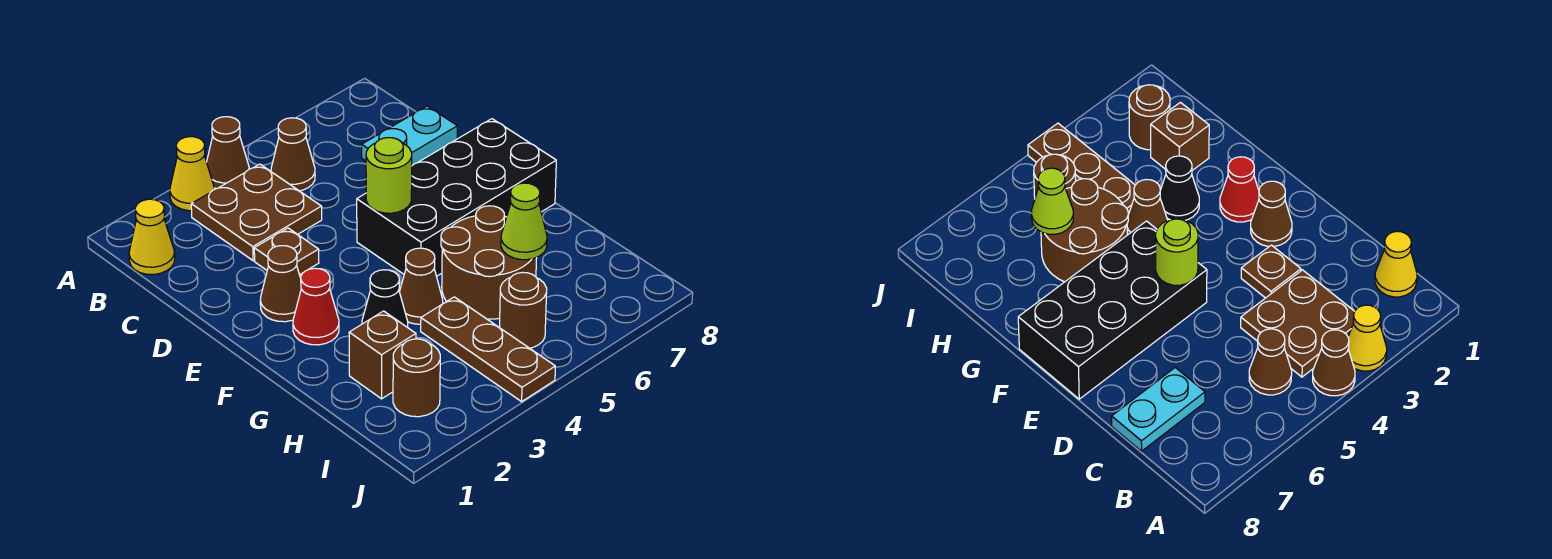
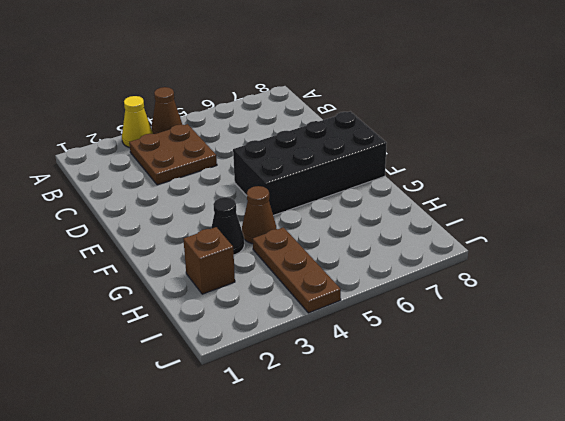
none -> yellow cone B1 level 1
none -> brown cone B5 level 1
none -> cyan plate C7:C8 level 1

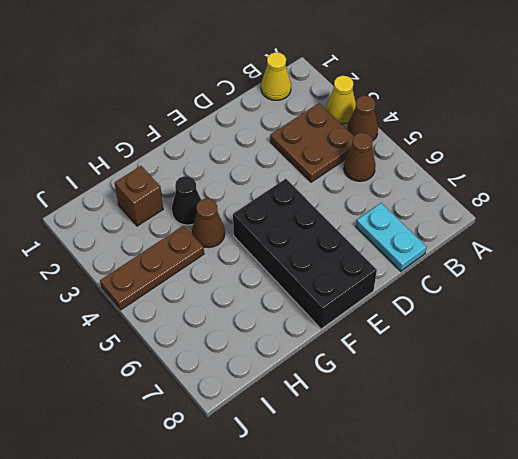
none -> brown plate D3 level 1
none -> brown cone E2 level 1
none -> red cone F2 level 1

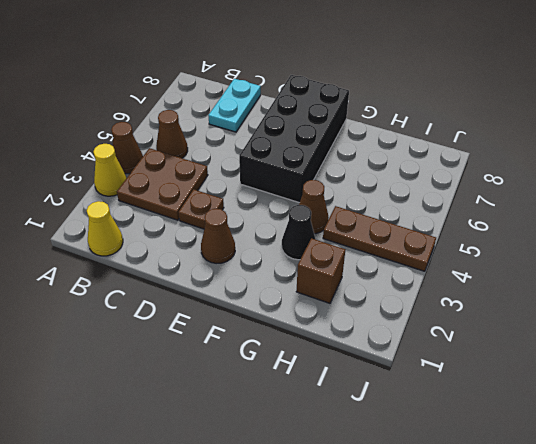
none -> red cone F2 level 1
none -> brown round brick G5:H6 level 1
none -> brown round brick I2 level 1

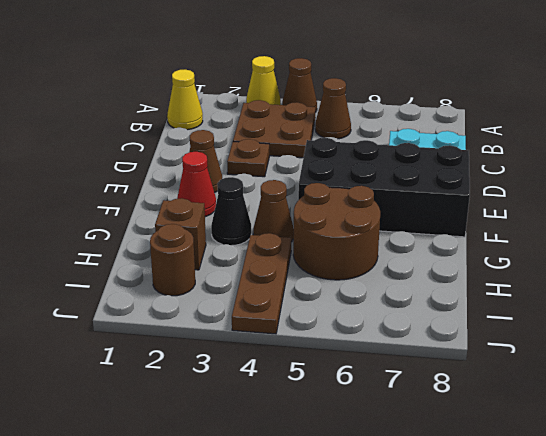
none -> brown round brick I5 level 1
none -> lime round brick E5 level 2
none -> lime cone H6 level 2

